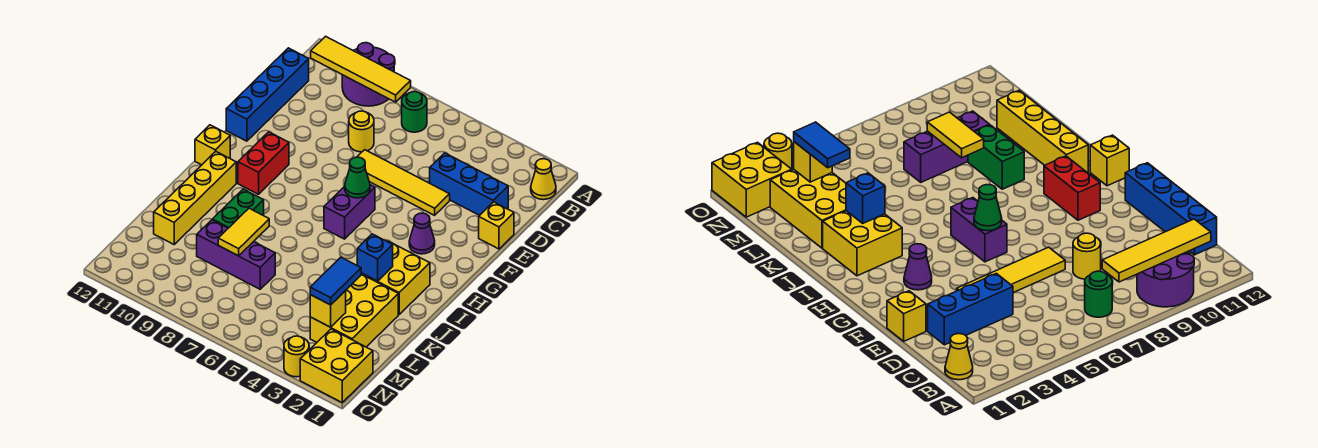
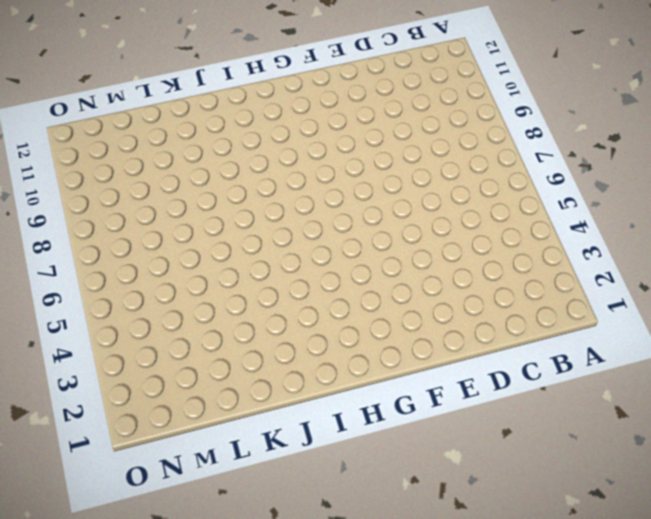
none -> purple round brick A9:B10 level 1
none -> yellow cone B1 level 1
none -> green round brick B7 level 1

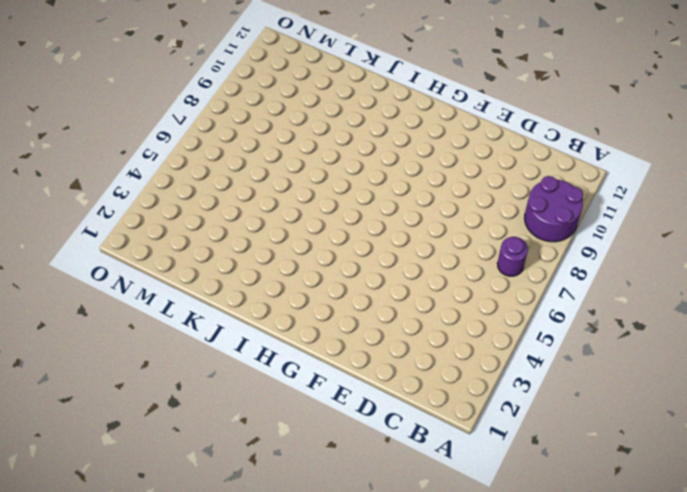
purple round brick B7 level 1 -> green round brick B7 level 1
none -> yellow cone B1 level 1
none -> blue brick C12:F12 level 1
none -> blue brick D2:D4 level 1

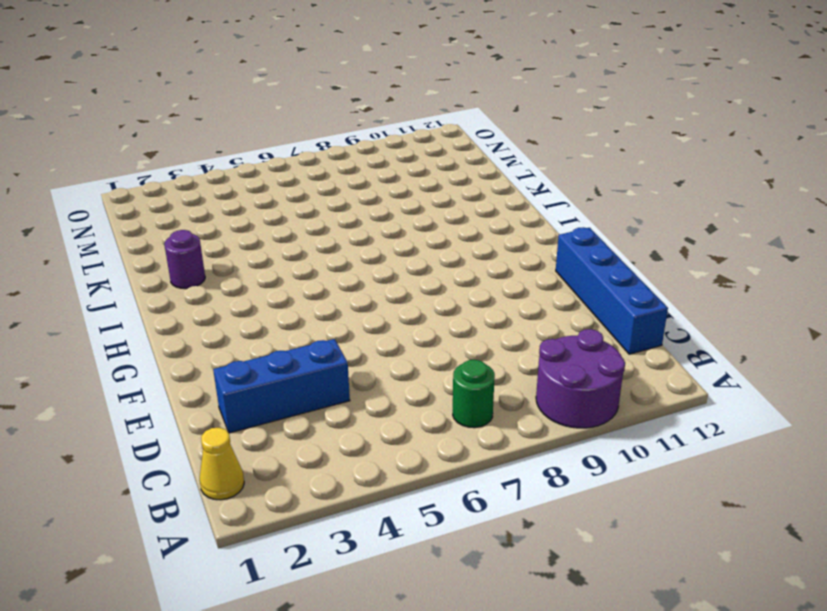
purple round brick J2 level 1 -> yellow brick I2:J3 level 1
none -> yellow round brick D8 level 1
none -> yellow brick E1 level 1
none -> yellow tile E4:E7 level 1

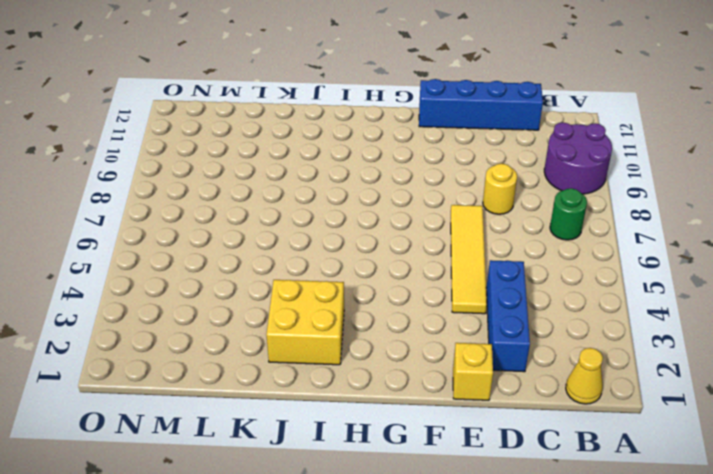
none -> purple cone G3 level 1
none -> purple brick G6:H6 level 1
none -> red brick G10:H10 level 1

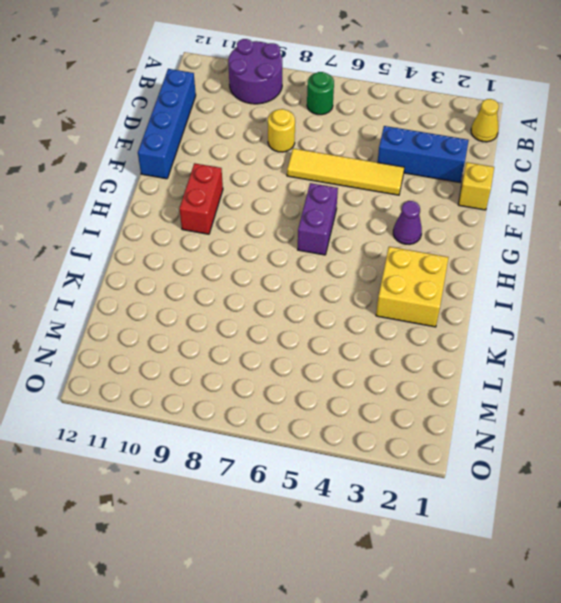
none -> yellow brick H12 level 1
none -> yellow brick I11:L11 level 1
none -> green brick J9:K9 level 1

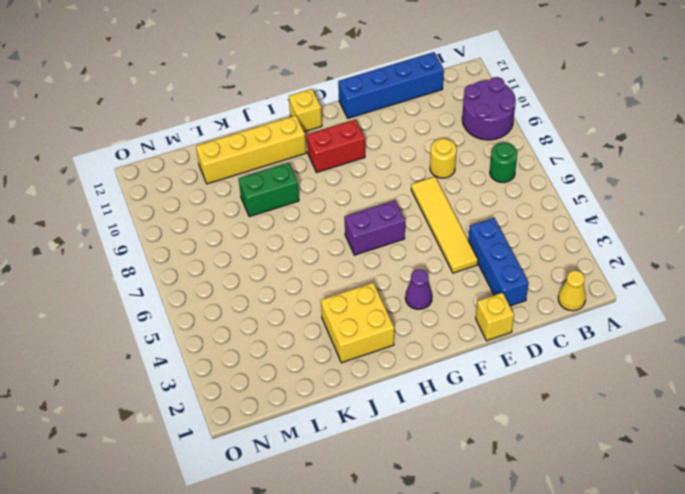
none -> yellow brick K2:M3 level 1
none -> purple brick L7:L9 level 1
none -> yellow brick N1:O2 level 1

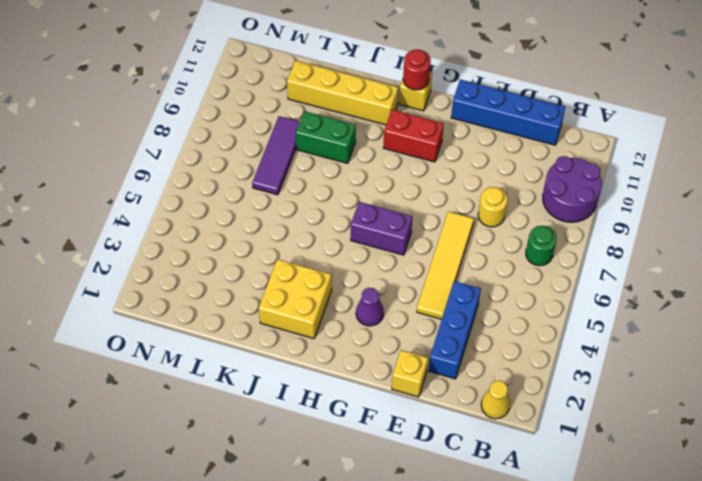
red round brick H12 level 2 -> none
purple tile L7:L9 level 1 -> purple brick L7:L9 level 1
none -> yellow brick K2:M3 level 1
none -> yellow brick N1:O2 level 1
none -> yellow round brick O3 level 1

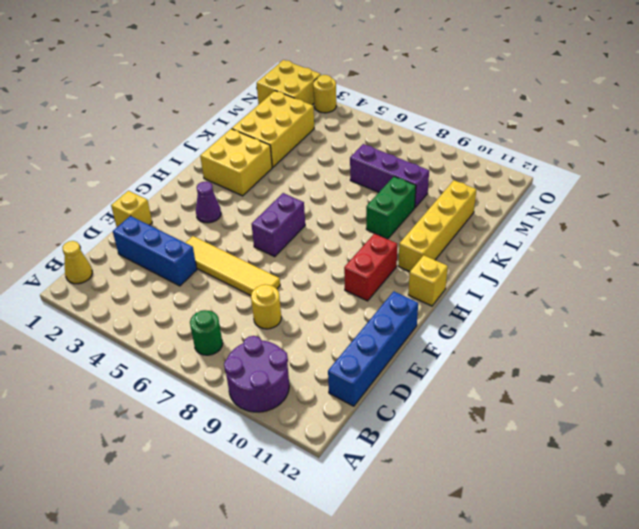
none -> yellow tile B8:B11 level 2
none -> green cone G6 level 2
none -> blue brick J3 level 2

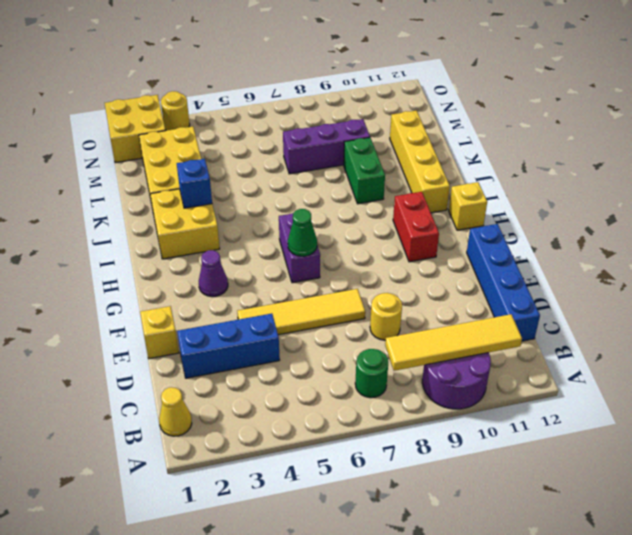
none -> yellow tile K8:L8 level 2
none -> yellow brick M3 level 2
none -> blue tile L3:M3 level 3

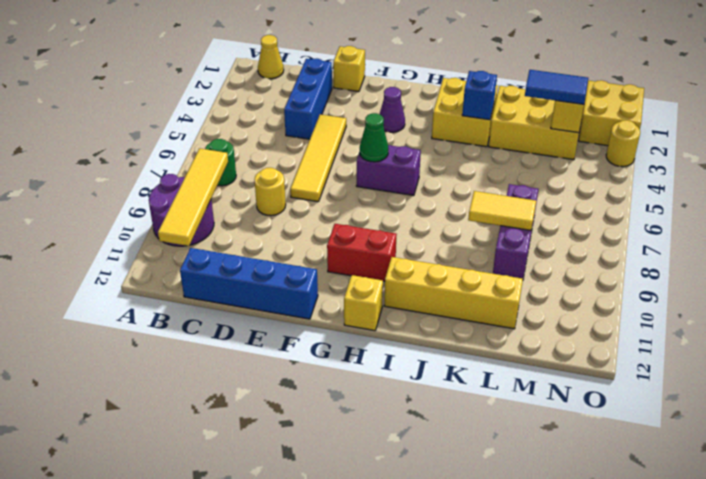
none -> green brick J9:K9 level 1

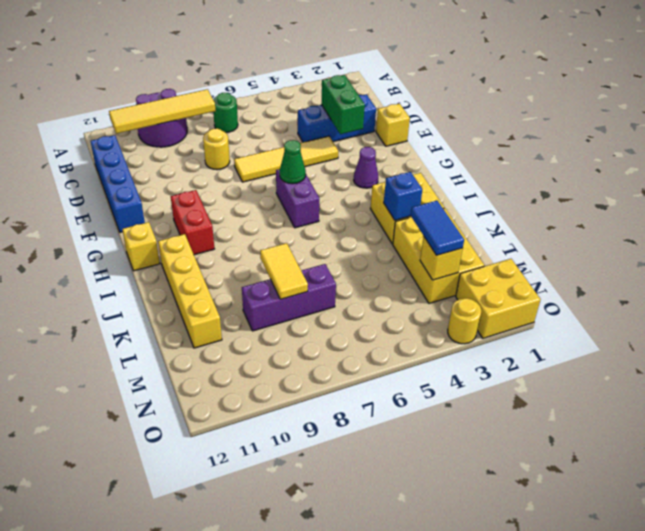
green brick D3:E3 level 2 -> green brick J9:K9 level 1
none -> yellow cone B1 level 1

